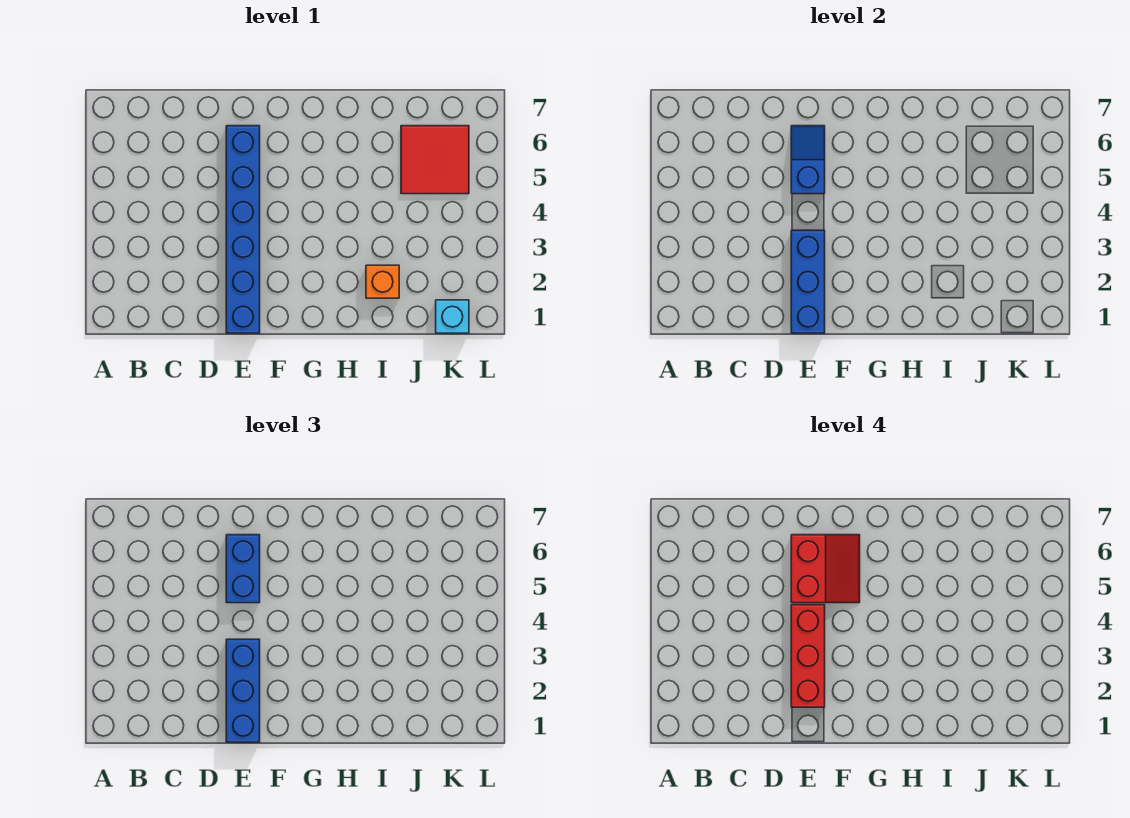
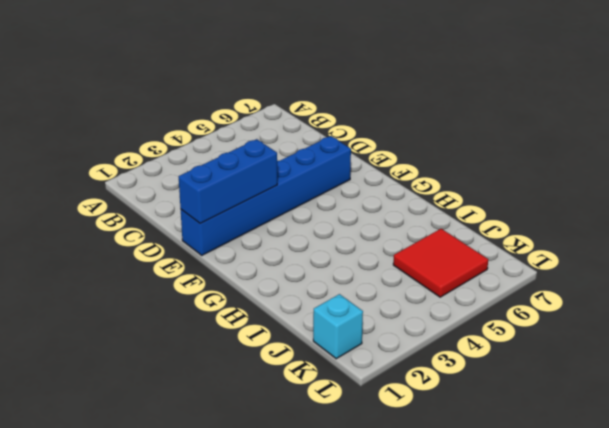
none -> orange brick I2 level 1
none -> blue slope E5:E6 level 2 top 5

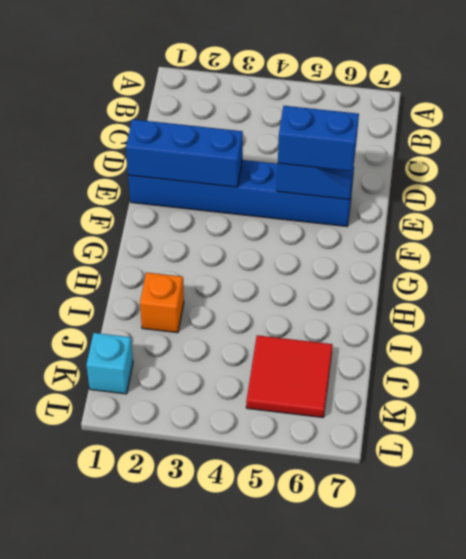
none -> blue brick E1:E3 level 3
none -> red brick E2:E4 level 4

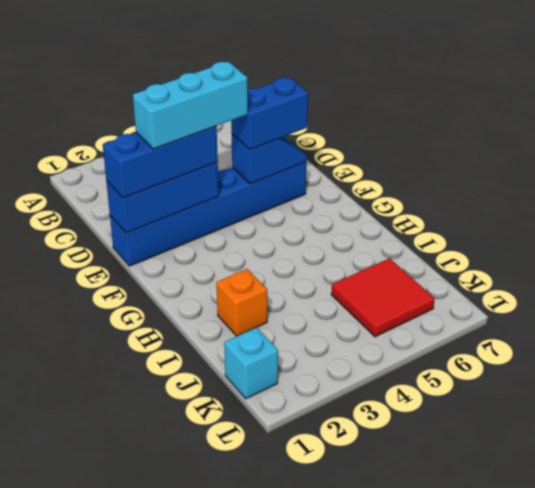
cyan brick E2:E4 level 4 -> red brick E2:E4 level 4
none -> red slope E5:F6 level 4 top E

